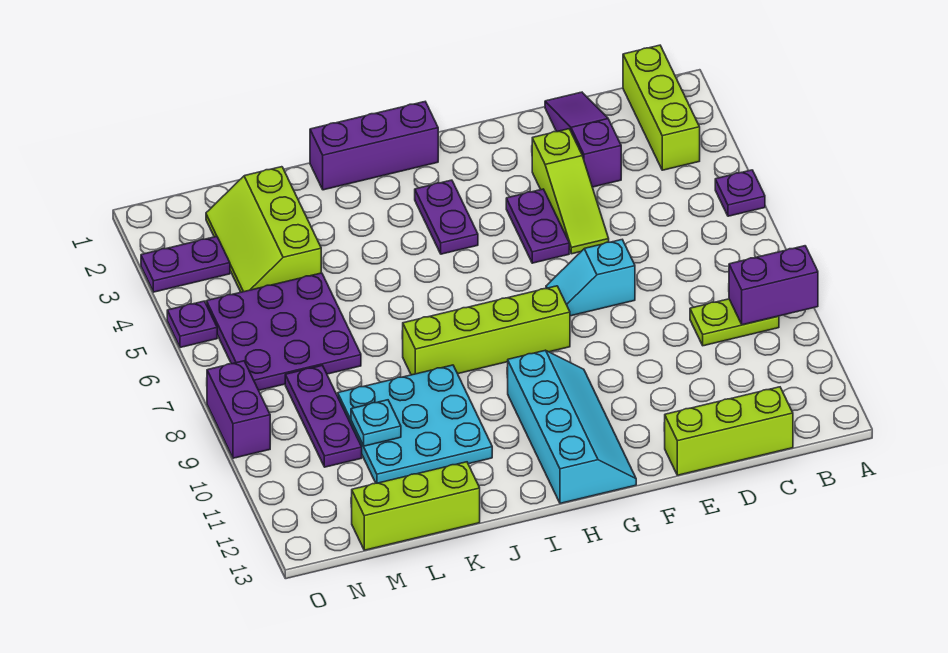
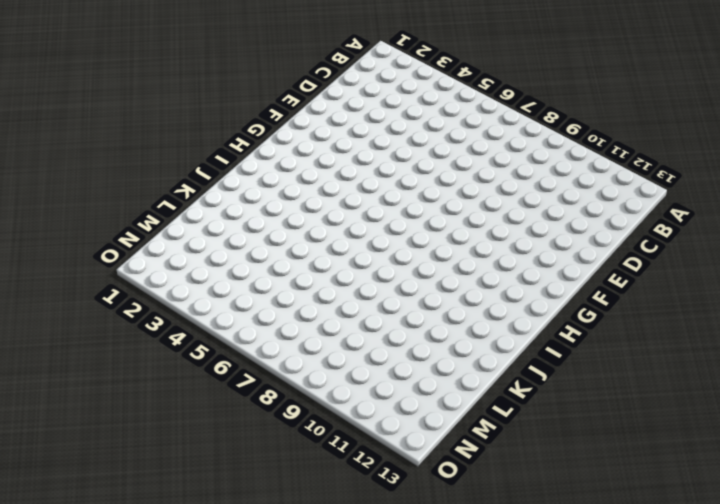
none -> purple plate A5 level 1
none -> lime brick B1:B3 level 1
none -> lime plate B9:C9 level 1

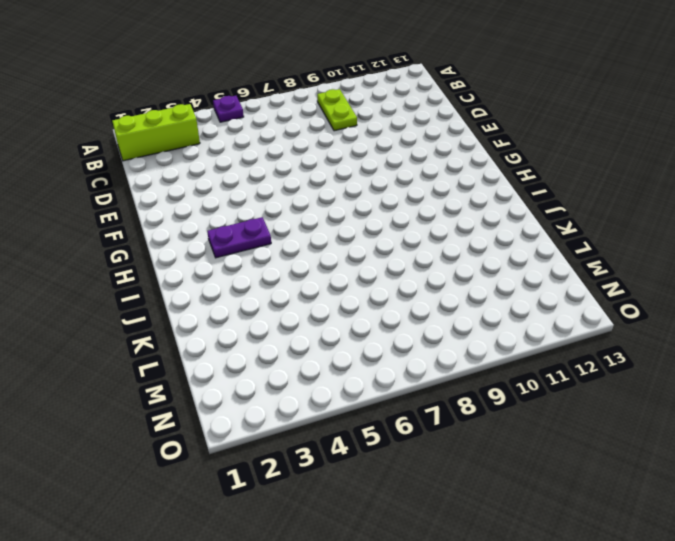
none -> lime brick C13:E13 level 1
none -> purple slope D1:D3 level 1 top 3
none -> lime slope E3:E5 level 1 top 3

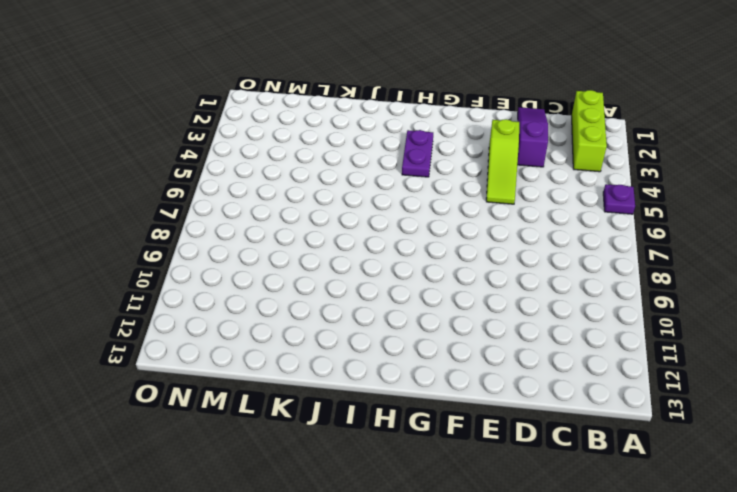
none -> lime plate B9:C9 level 1
none -> lime brick C13:E13 level 1
none -> cyan slope E7:F7 level 1 top E

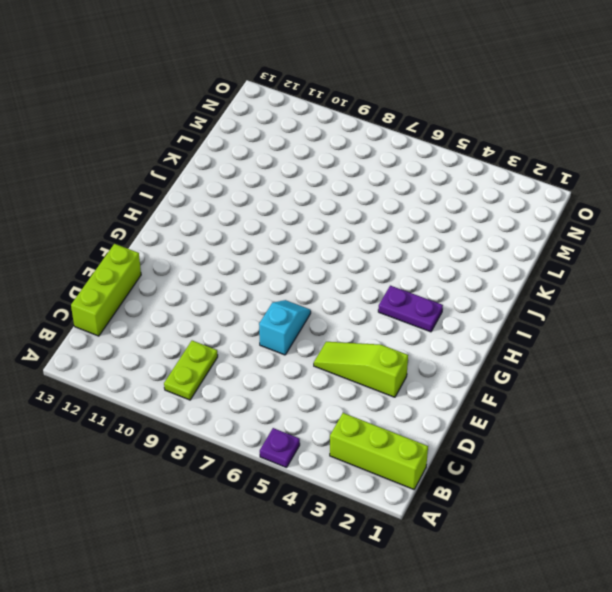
none -> purple slope D1:D3 level 1 top 3
none -> purple plate F4:F5 level 1
none -> lime brick G8:J8 level 1

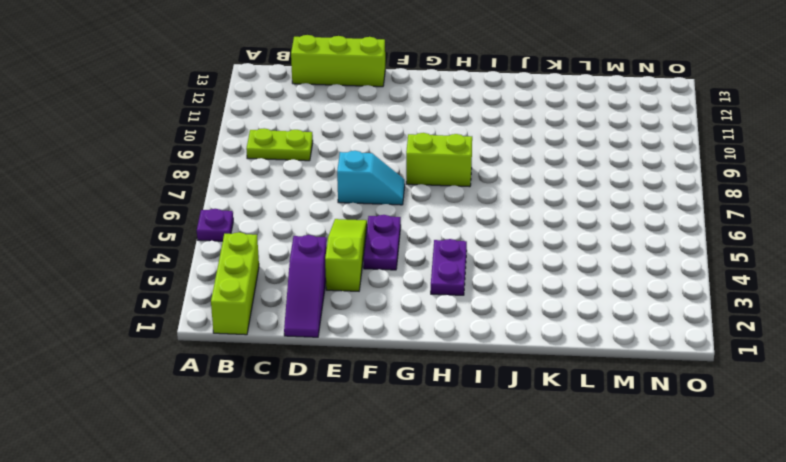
lime brick G8:H8 level 1 -> lime brick G8:J8 level 1
none -> cyan slope G10:H13 level 1 top H
none -> purple brick H1:J1 level 1
none -> cyan plate J9:L11 level 1

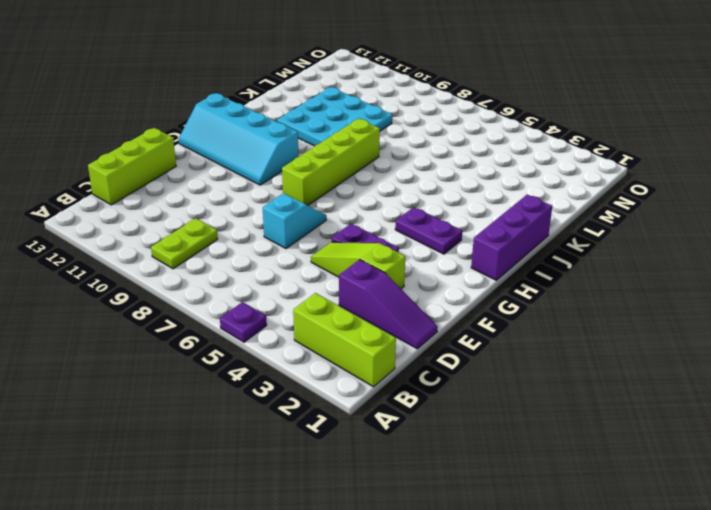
none -> lime brick K13:M13 level 1
none -> lime slope L2:M4 level 1 top L
none -> purple plate L5:N7 level 1

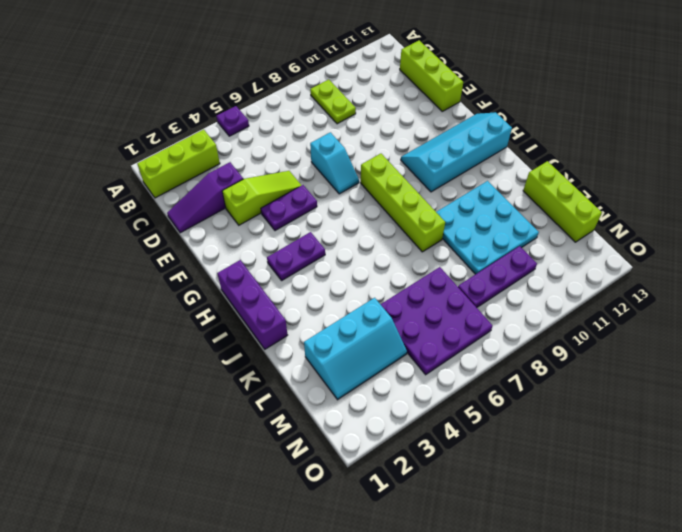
cyan slope L2:M4 level 1 top L -> lime slope L2:M4 level 1 top L
none -> purple plate N3:O3 level 1
none -> purple plate O5 level 1
none -> purple brick O8:O9 level 1

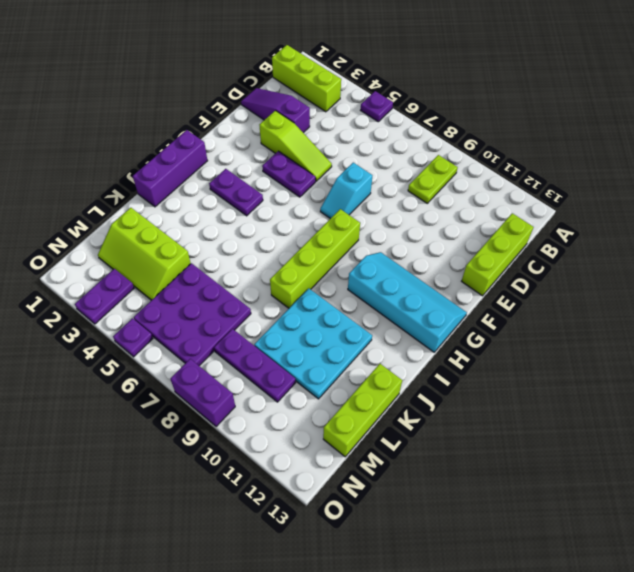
none -> purple brick A9:B9 level 2
none -> cyan plate L10 level 2

